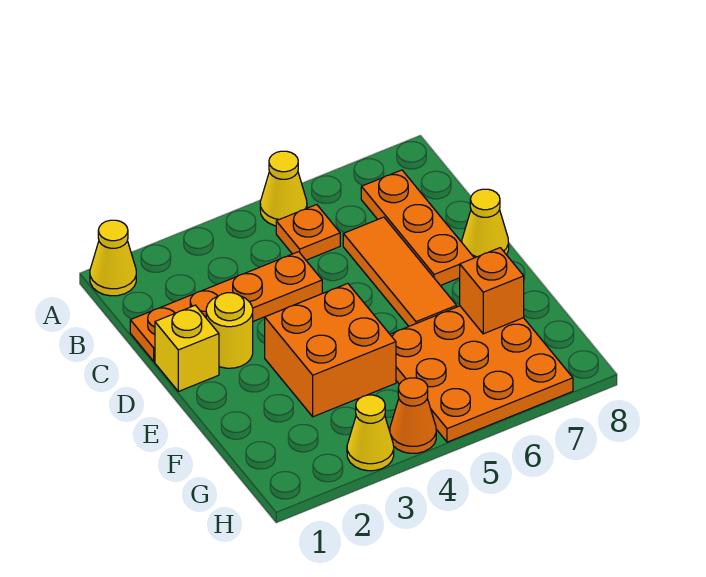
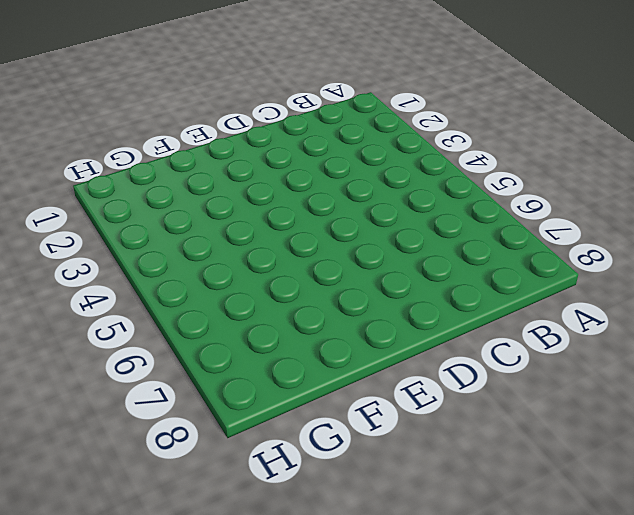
none -> yellow cone A1 level 1
none -> yellow cone A5 level 1
none -> orange plate B5 level 1

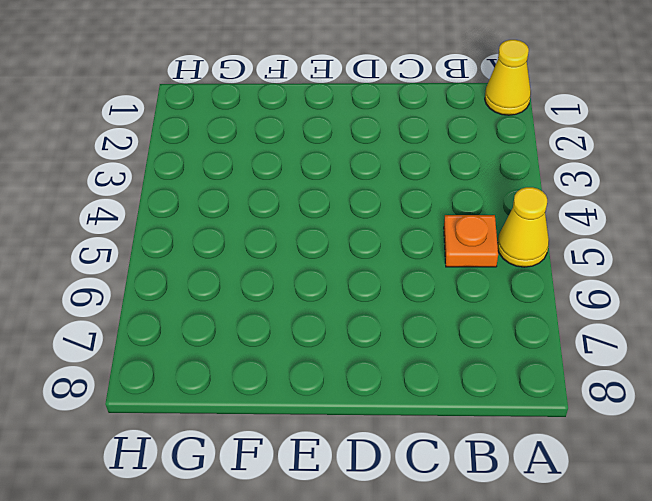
none -> orange plate B7:D7 level 1
none -> orange plate C1:C4 level 1
none -> orange tile C6:E6 level 1

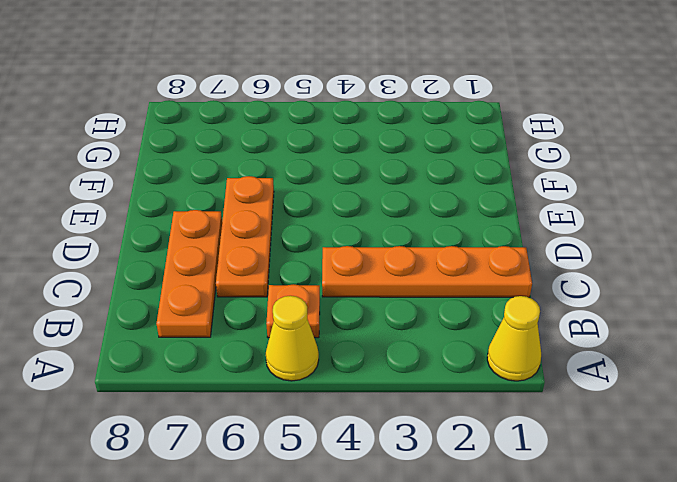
orange plate C6:E6 level 1 -> orange tile C6:E6 level 1
none -> yellow brick D1 level 1
none -> yellow round brick D2 level 1
none -> yellow cone D8 level 1

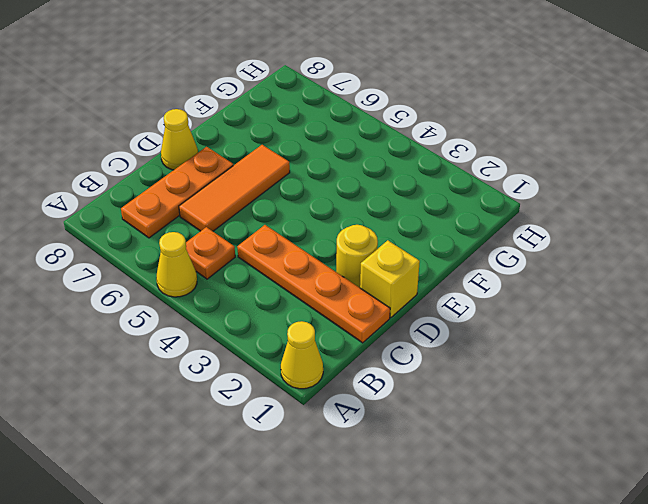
none -> orange brick E3:F4 level 1
none -> orange plate F5:H7 level 1
none -> yellow cone H3 level 1

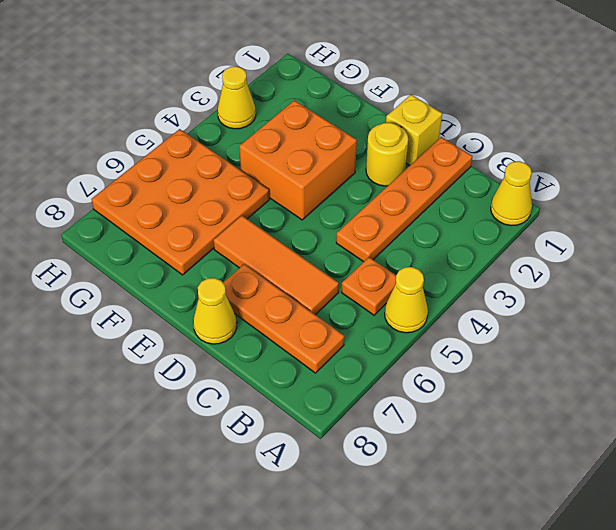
none -> orange cone H4 level 1
none -> orange brick F7 level 2

